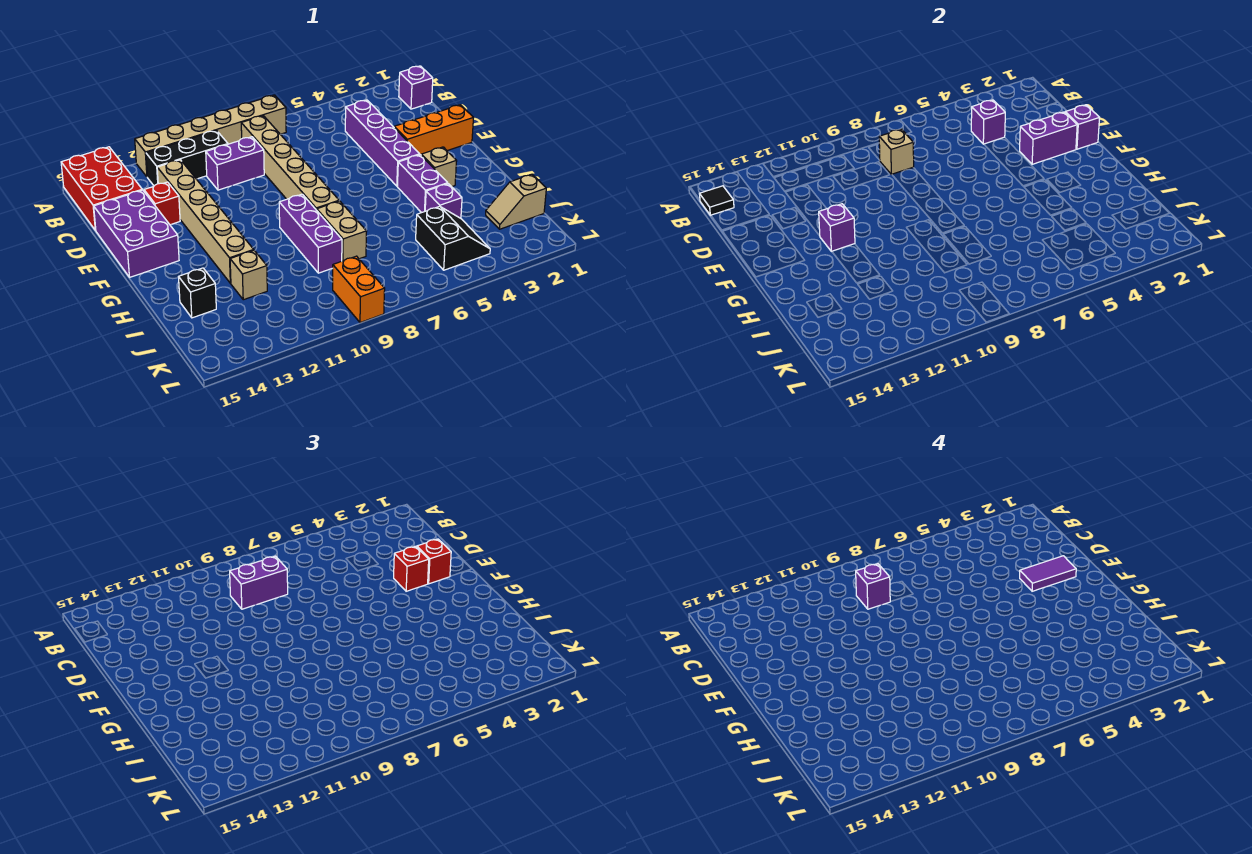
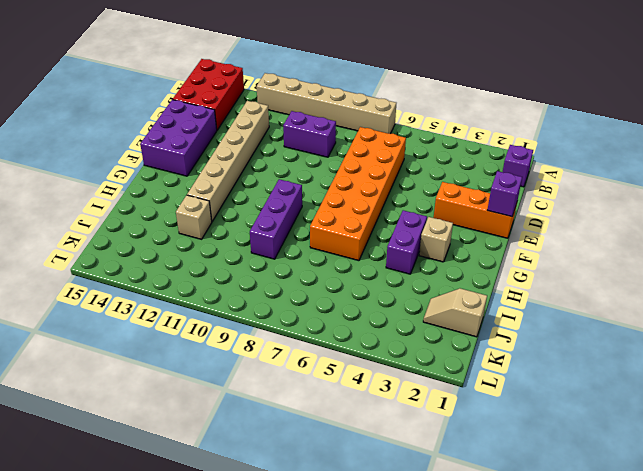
orange brick C6:H7 level 1 -> none
none -> tan brick B8:G8 level 1
none -> black brick B10:B12 level 1
none -> purple brick C4:F4 level 1
none -> red brick D13 level 1

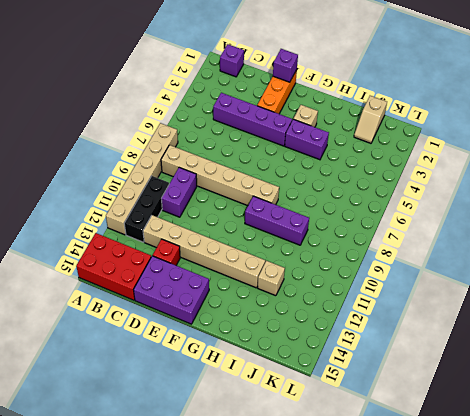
none -> tan brick H8:I8 level 1
none -> purple brick I4 level 1
none -> black brick I14 level 1
none -> black slope J4:K5 level 1 top 5

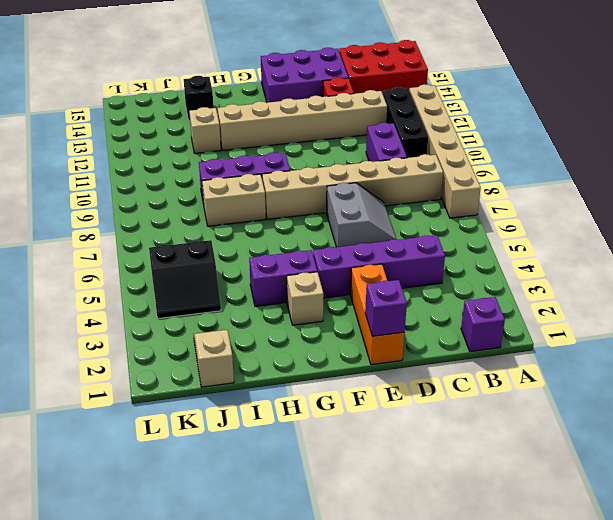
grey slope D6:E7 level 1 top E -> none
none -> purple brick I4 level 1
none -> orange brick K9:L9 level 1
none -> black tile B15 level 2
none -> purple brick C4 level 2

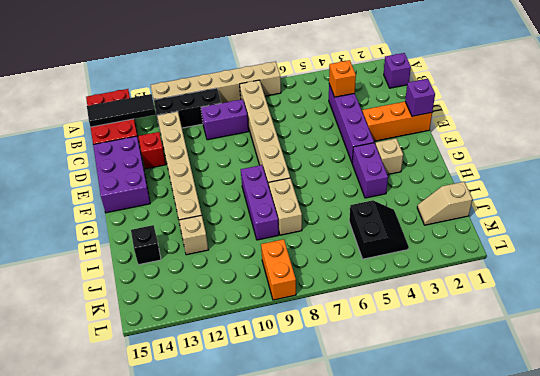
black tile B13:B15 level 2 -> black tile B15 level 2
orange brick C4 level 2 -> purple brick C4 level 2
none -> purple brick I4 level 1
none -> tan brick C8 level 2
none -> purple brick E2:E3 level 2
none -> purple brick F12 level 2

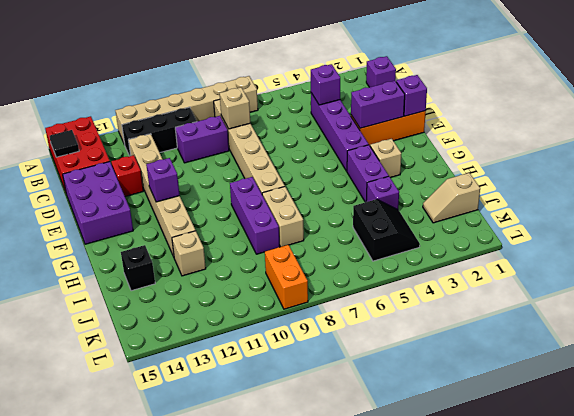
none -> purple brick C8:C9 level 3
none -> red brick E2 level 3
none -> red brick E3 level 3
none -> purple brick C9 level 4

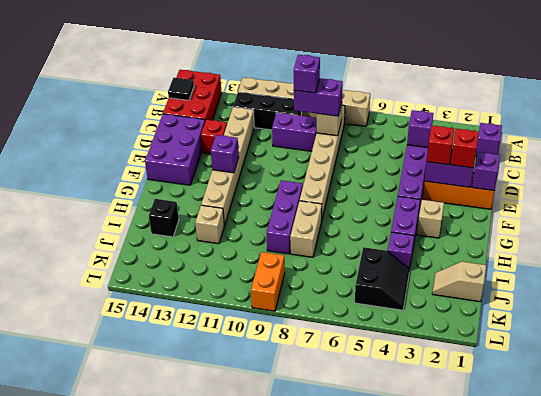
none -> purple tile E2:E3 level 4

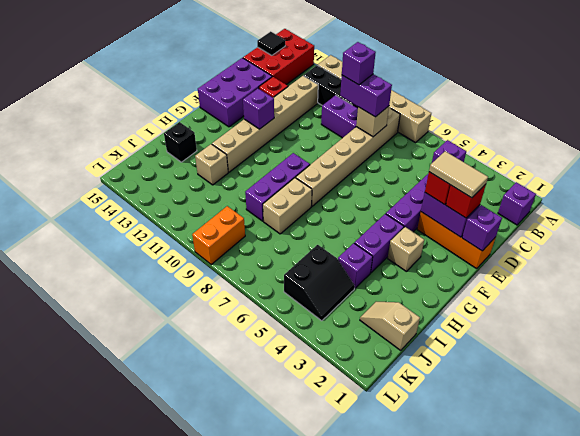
tan tile E2:E3 level 4 -> purple tile E2:E3 level 4

